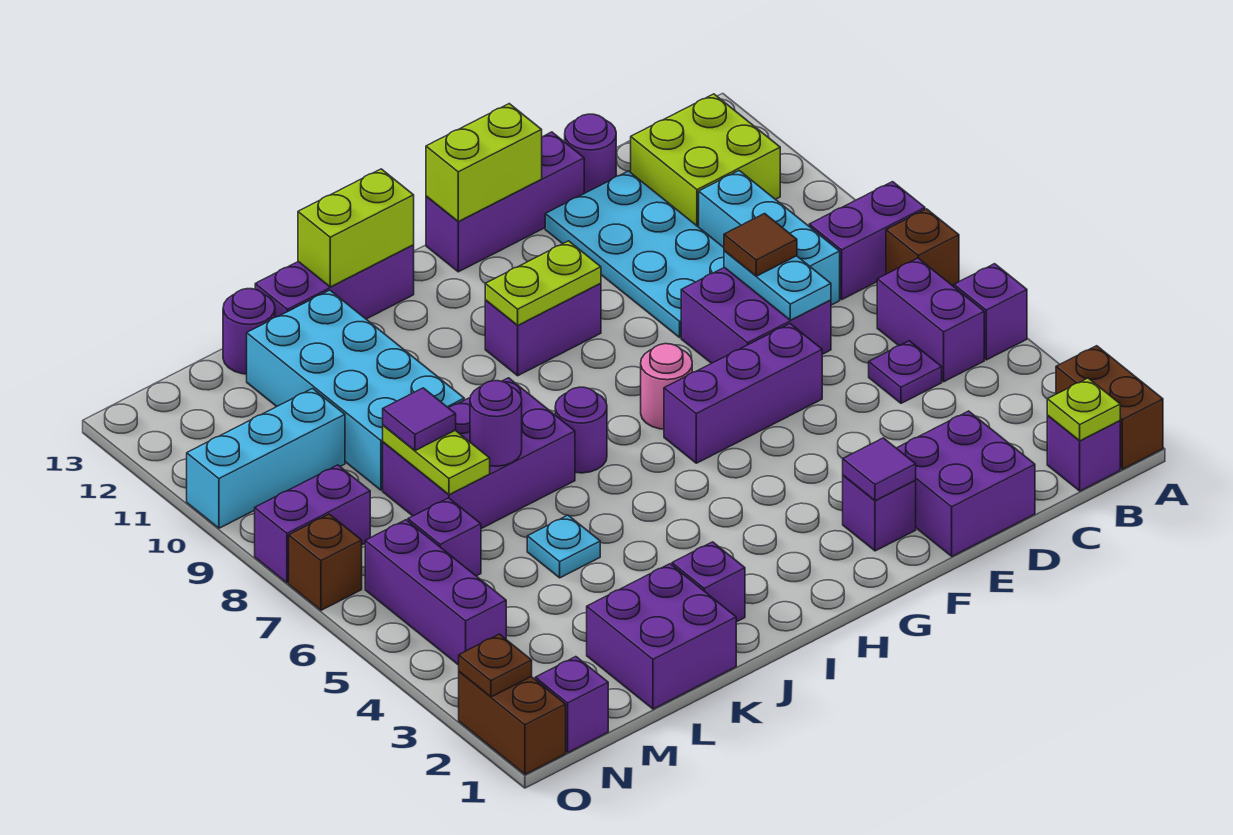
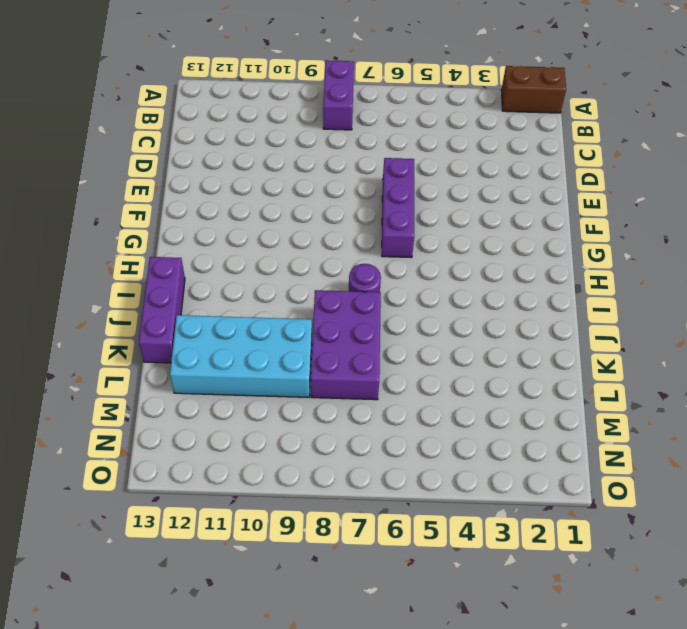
none -> purple brick A5 level 1
none -> brown brick A7 level 1
none -> purple brick B1 level 1
none -> purple brick B5:B6 level 1

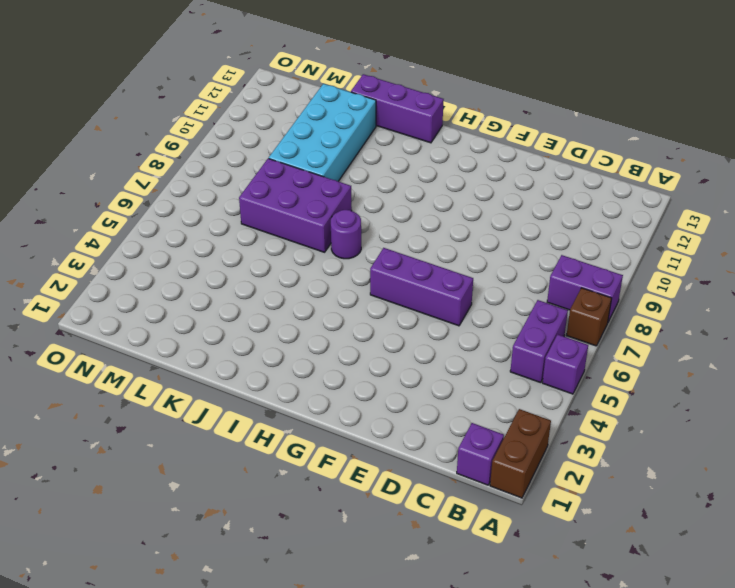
none -> lime brick B11:C12 level 1
none -> purple plate C5 level 1
none -> cyan brick C8:C10 level 1
none -> purple brick D1:E2 level 1

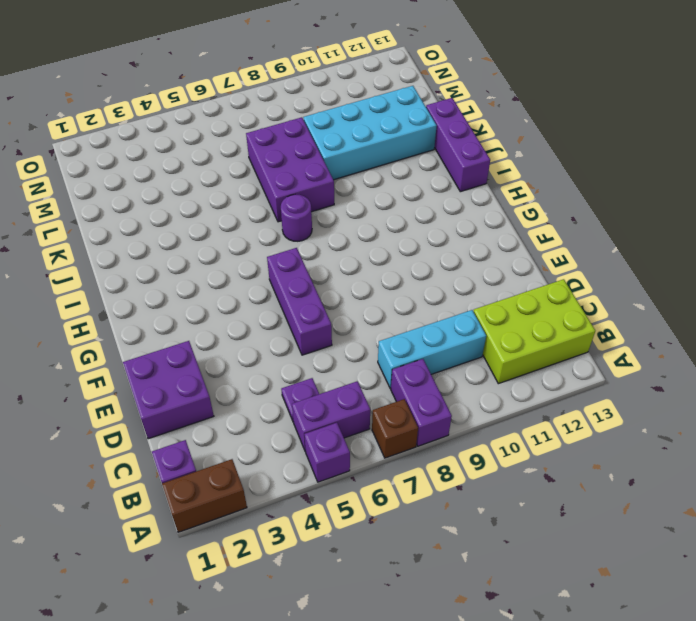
lime brick B11:C13 level 1 -> lime brick B11:C12 level 1
none -> purple brick D7:E8 level 1
none -> cyan plate D9:E12 level 1
none -> purple round brick D13 level 1
none -> purple brick E13:G13 level 1

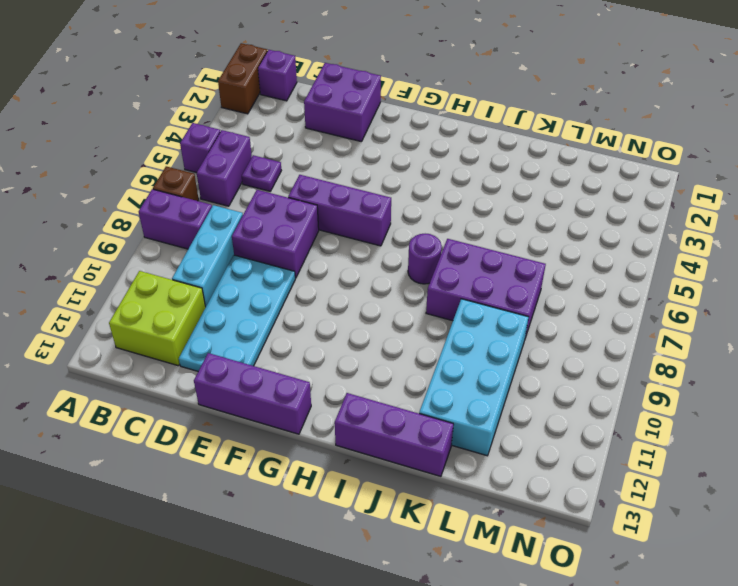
none -> purple round brick D13 level 1
none -> purple brick F2 level 1
none -> pink round brick G7 level 1
none -> purple brick G10:H10 level 1

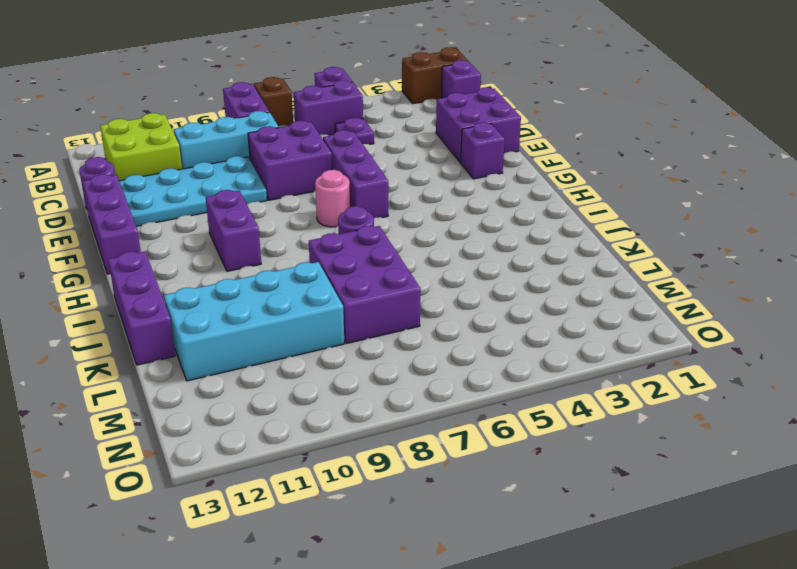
none -> purple brick J2 level 1
none -> purple brick K1:L2 level 1
none -> cyan plate K5 level 1
none -> purple round brick L13 level 1

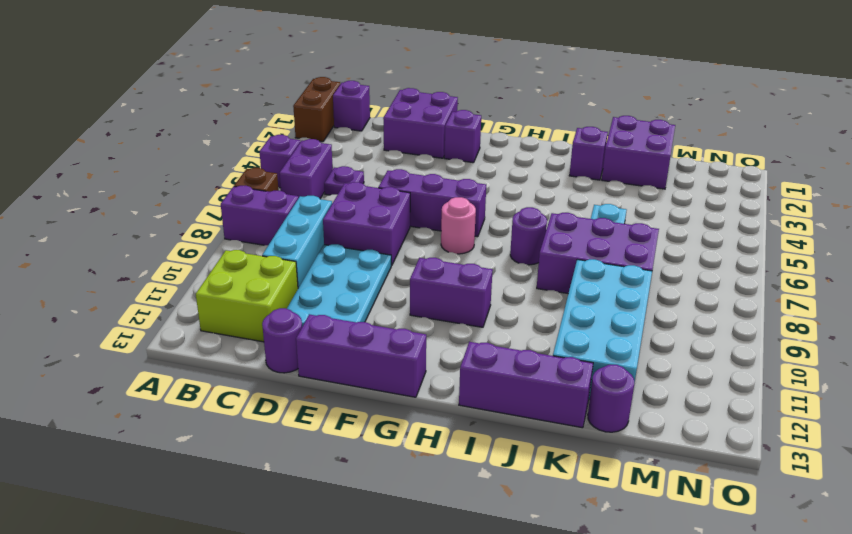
none -> purple brick M6 level 1
none -> cyan brick M10:O10 level 1
none -> purple brick N1 level 1
none -> purple brick N4:N6 level 1

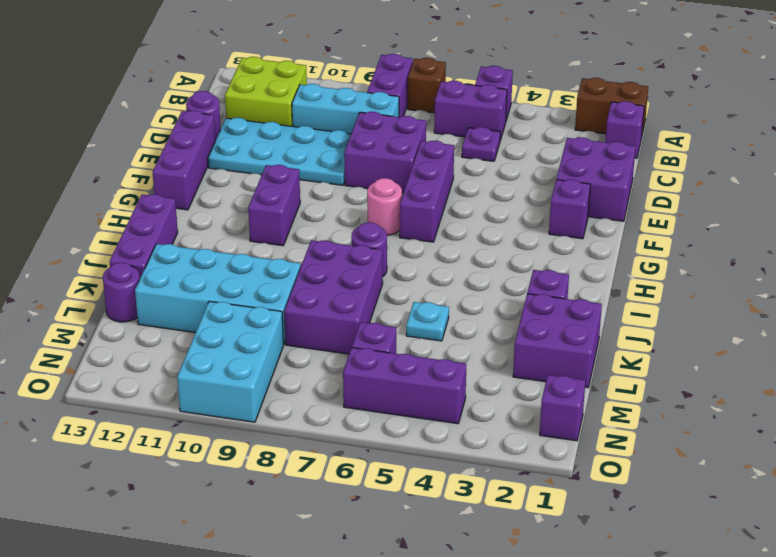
cyan brick M9:O10 level 1 -> cyan brick M10:O10 level 1
none -> purple brick N8:O8 level 1
none -> brown brick O1:O2 level 1
none -> brown brick O7 level 1
none -> lime plate B1 level 2

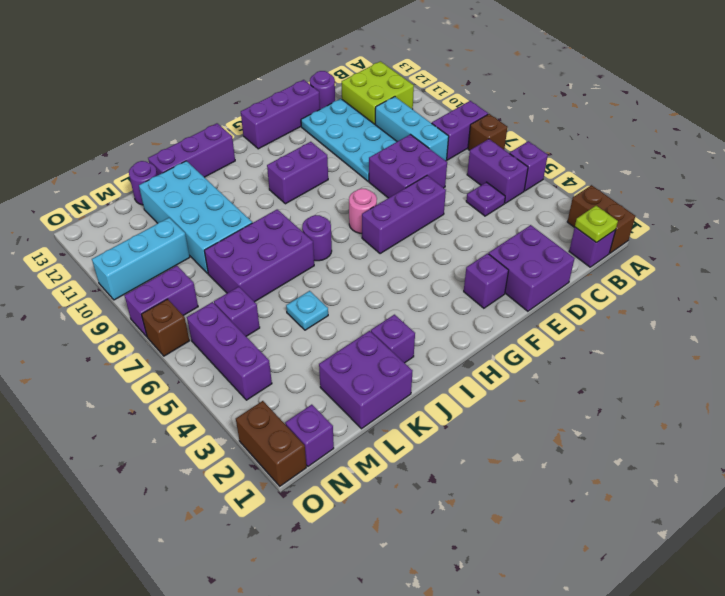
none -> cyan plate D7:D8 level 2
none -> purple tile F2 level 2
none -> lime brick F13:G13 level 2
none -> lime plate G10:H10 level 2

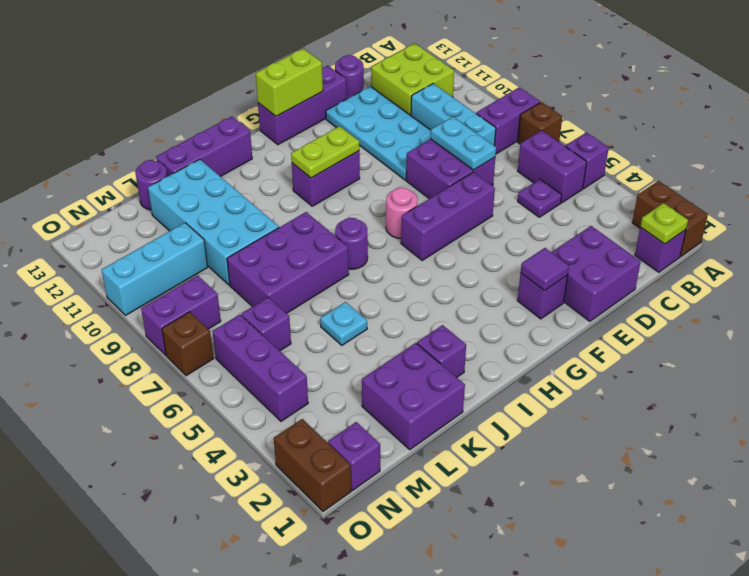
none -> lime brick I13:J13 level 2
none -> purple round brick K7 level 2
none -> lime plate L7:L8 level 2
none -> brown plate O2 level 2

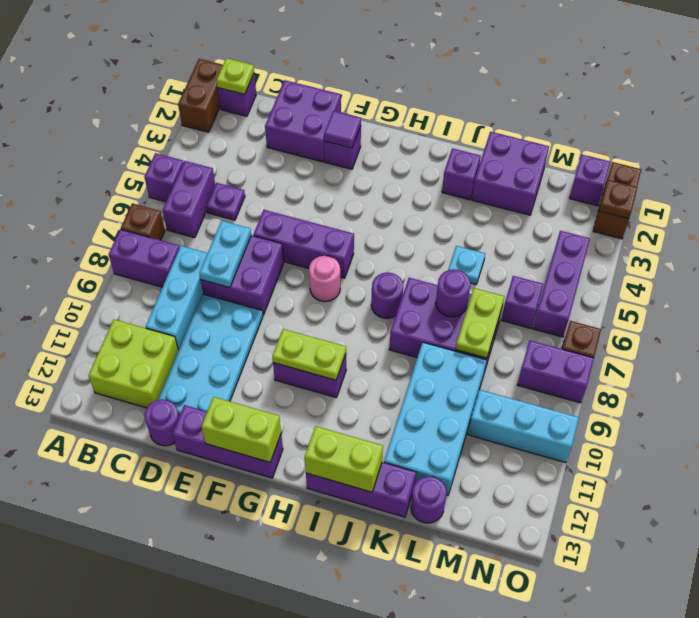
none -> brown tile D8 level 3
none -> purple tile L8 level 3

